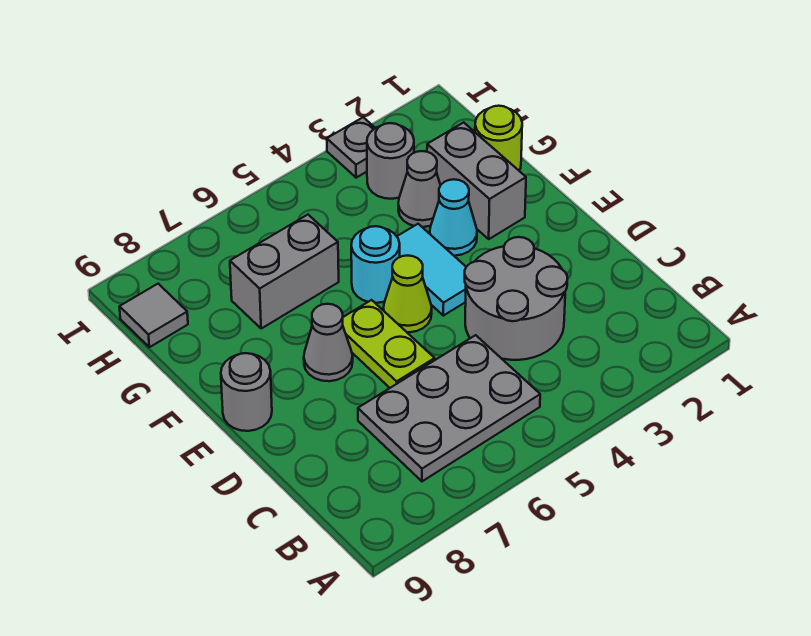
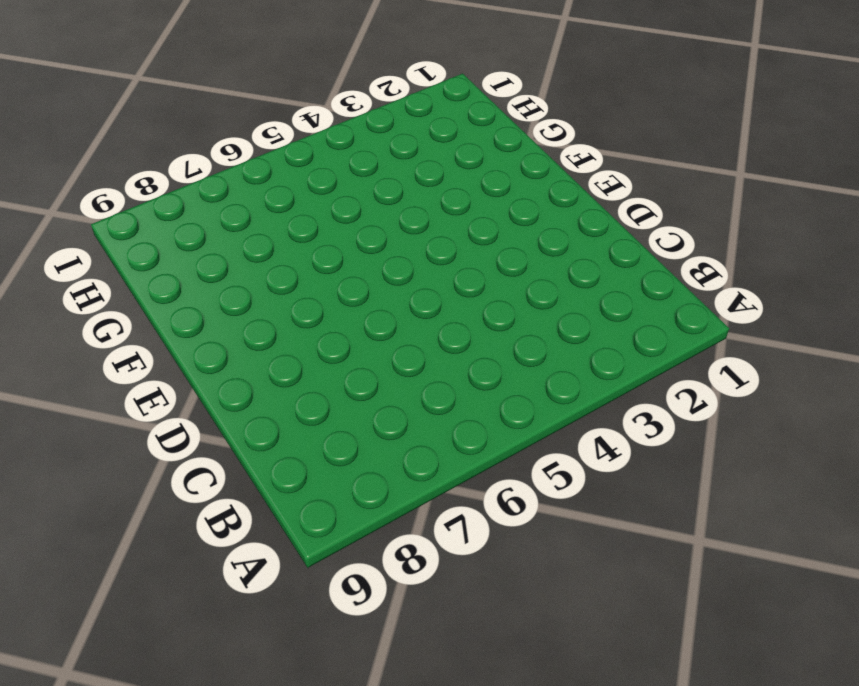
none -> grey plate B5:C7 level 1
none -> grey round brick C3:D4 level 1
none -> lime plate D6:E6 level 1

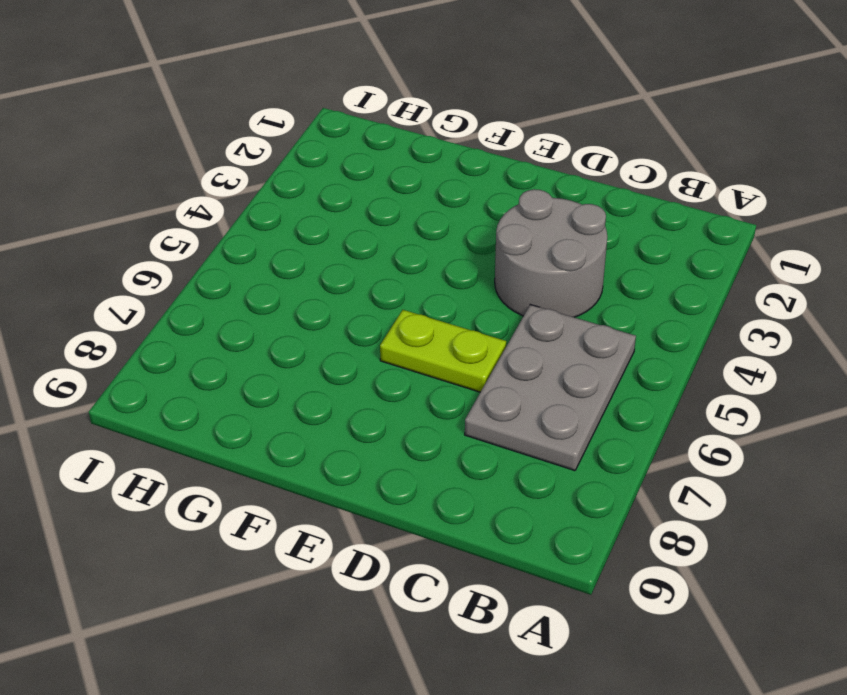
none -> cyan tile E4:F4 level 1
none -> lime cone E5 level 1
none -> grey cone E7 level 1

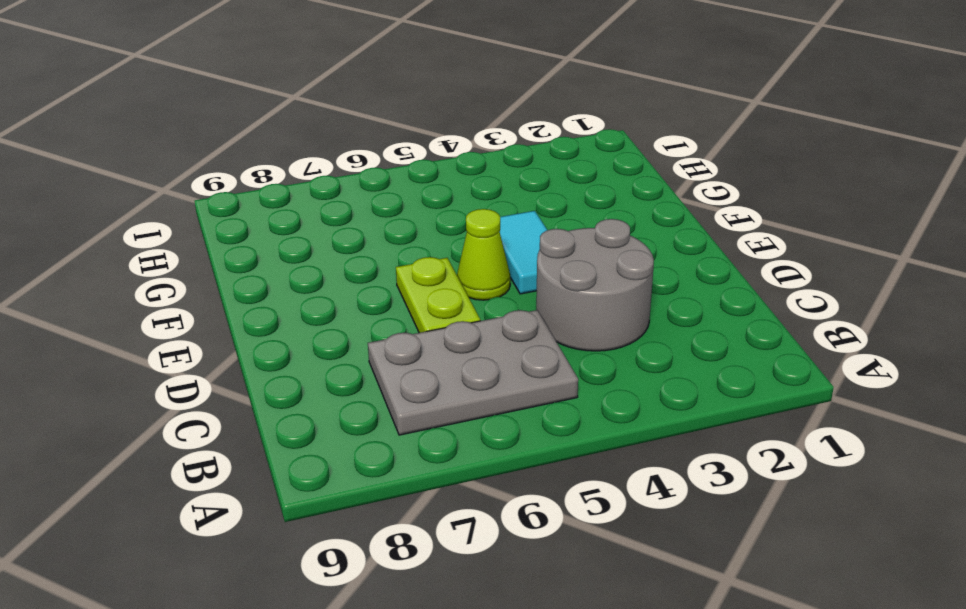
none -> grey cone E7 level 1
none -> grey round brick E9 level 1
none -> grey brick F2:G2 level 1

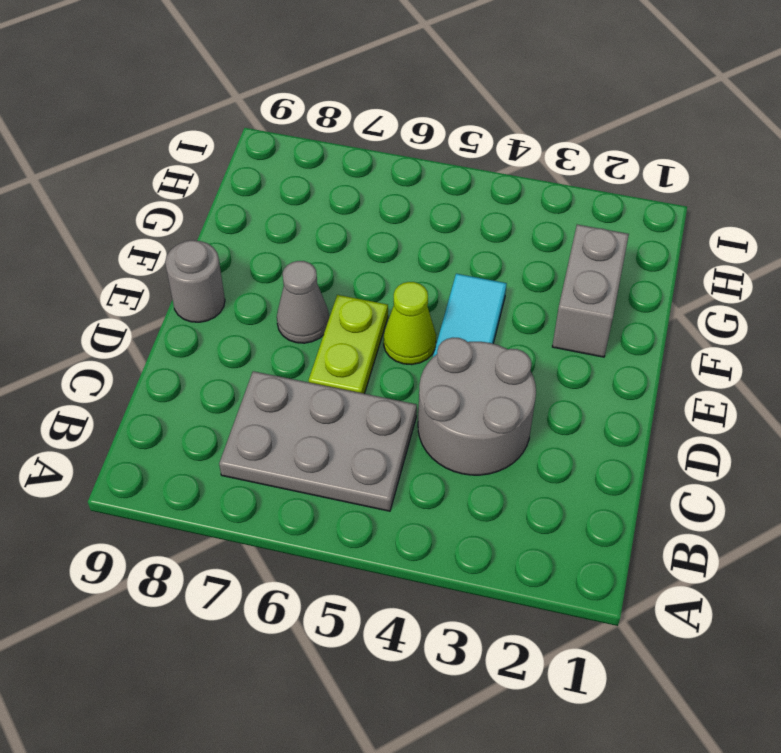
none -> cyan cone F3 level 1
none -> cyan round brick F5 level 1
none -> lime round brick G1 level 1

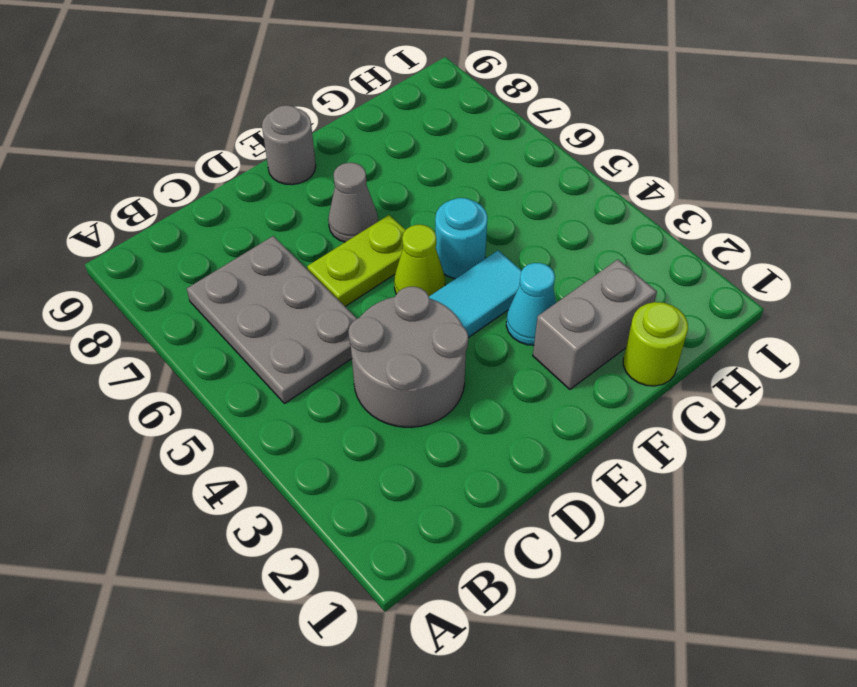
none -> grey cone G3 level 1
none -> grey brick G6:G7 level 1
none -> grey round brick H3 level 1

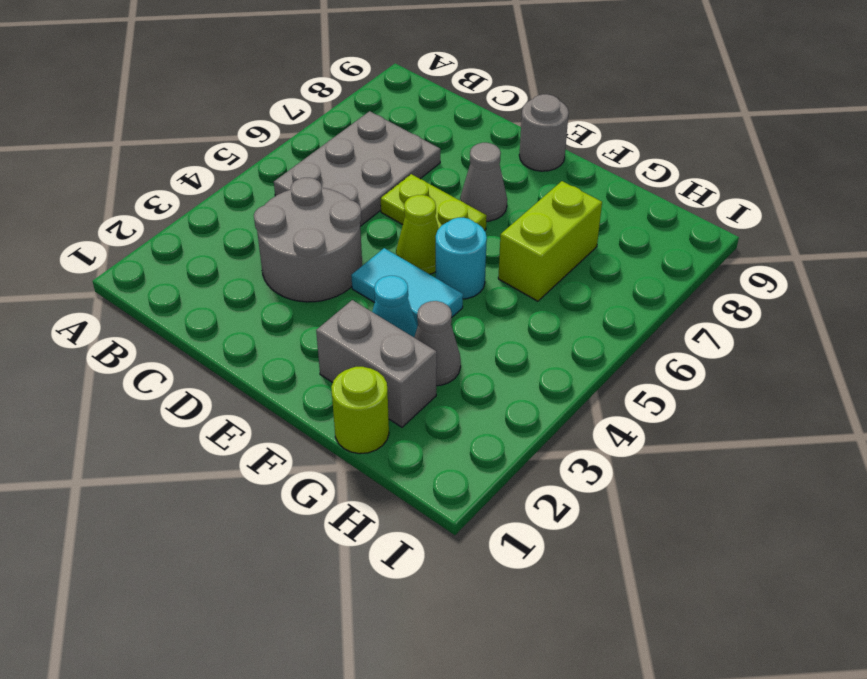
lime brick G6:G7 level 1 -> grey brick G6:G7 level 1
none -> grey round brick H3 level 1
none -> grey tile H9 level 1
none -> grey plate I3 level 1

